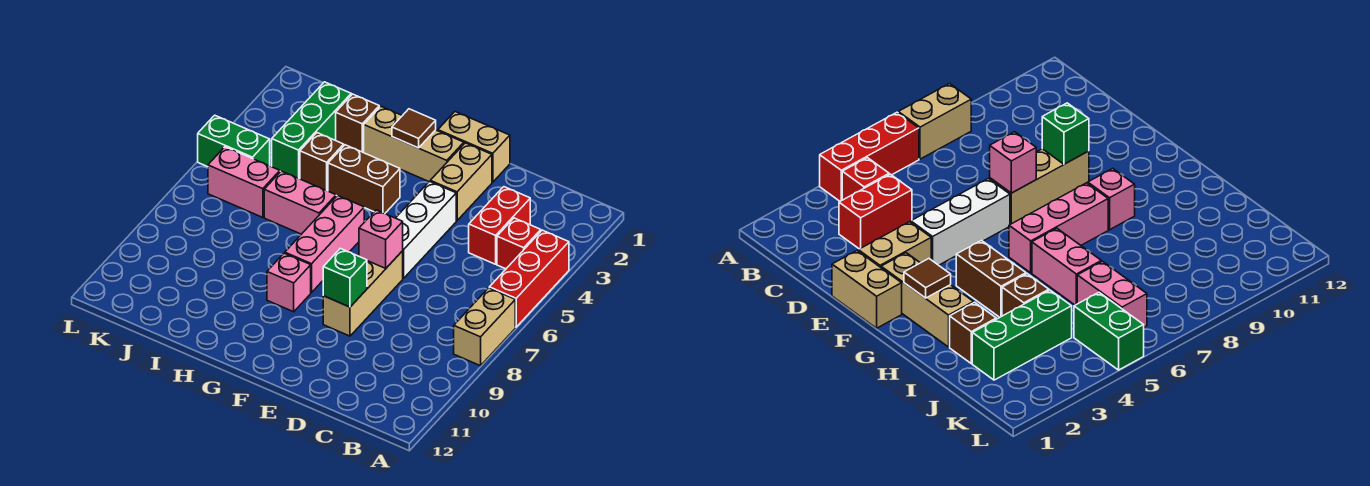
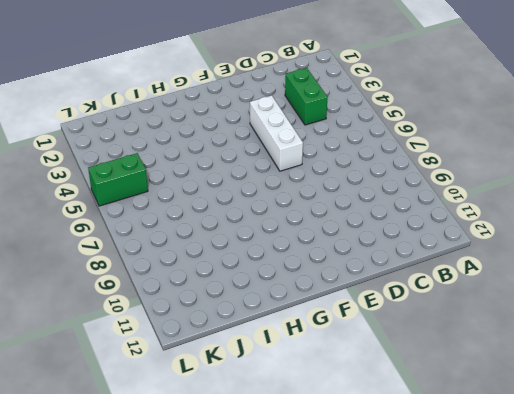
green brick C3:C4 level 1 -> red brick C3:C4 level 1
none -> red brick A4:A6 level 1
none -> tan brick A7:A8 level 1
none -> red brick B4 level 1

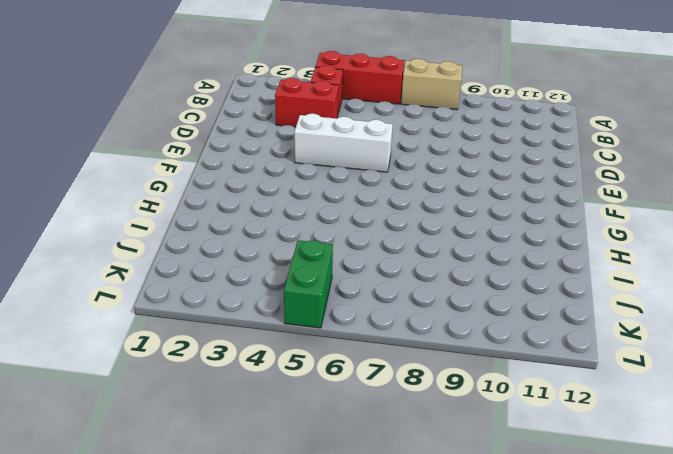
none -> tan brick E1:F1 level 1
none -> tan brick E2:E3 level 1
none -> tan brick E7:E9 level 1

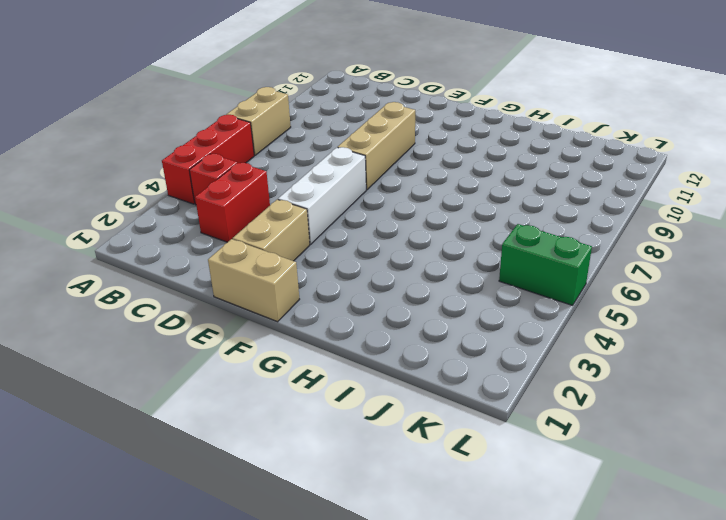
none -> tan brick F2:H2 level 1
none -> brown brick G4:H4 level 1
none -> pink brick G6:G8 level 1

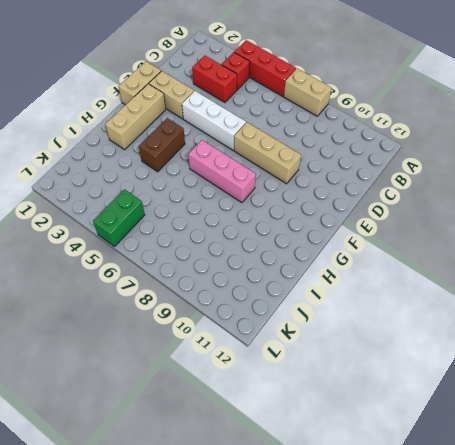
none -> pink brick G9 level 1
none -> pink brick H6:I6 level 1
none -> brown brick I2 level 1

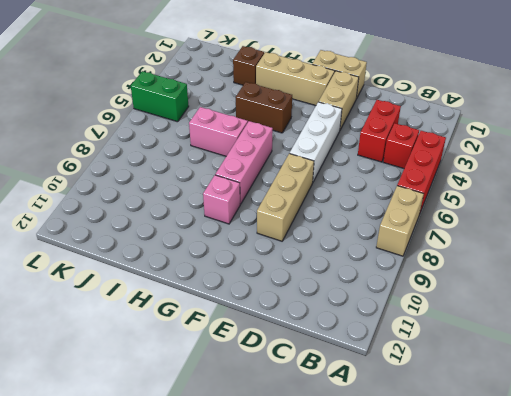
none -> brown brick I4 level 1
none -> green brick J2:J4 level 1
none -> pink brick J6:K6 level 1

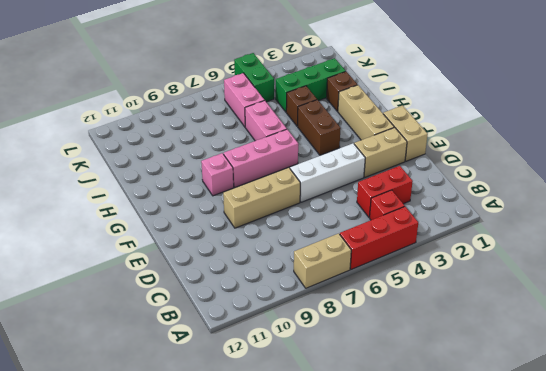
none -> pink brick E7 level 2
none -> green brick E9 level 2
none -> brown tile G2 level 2

